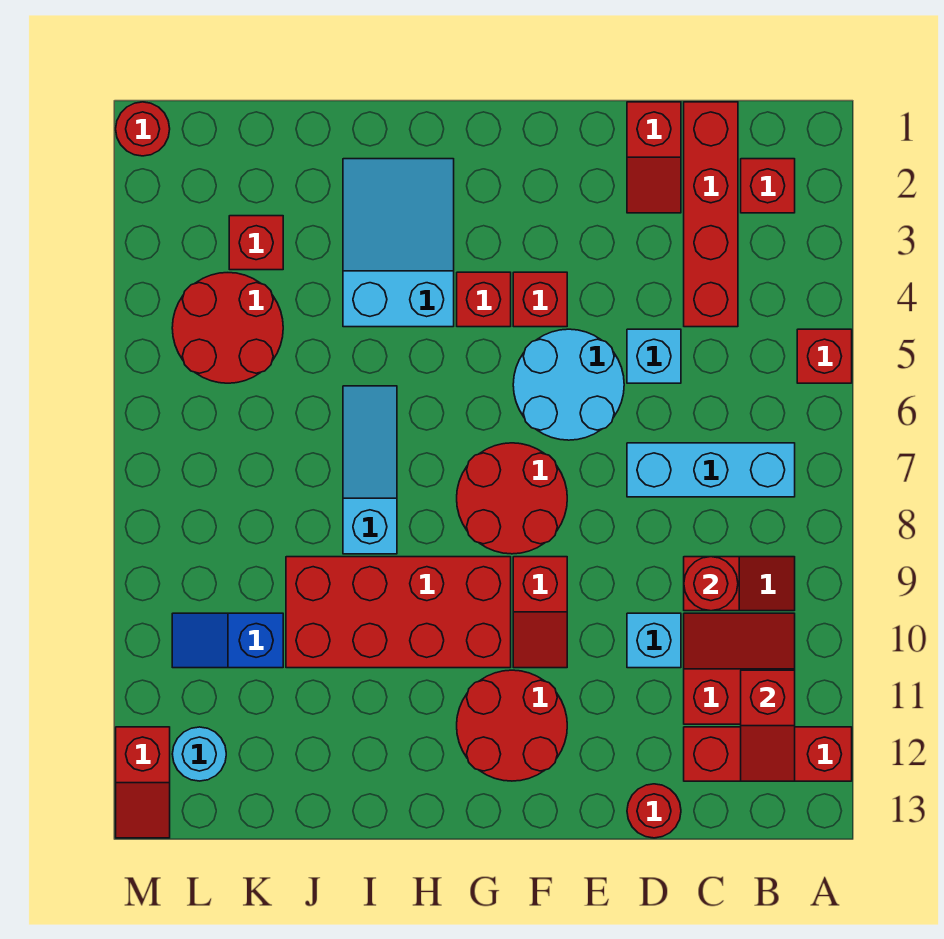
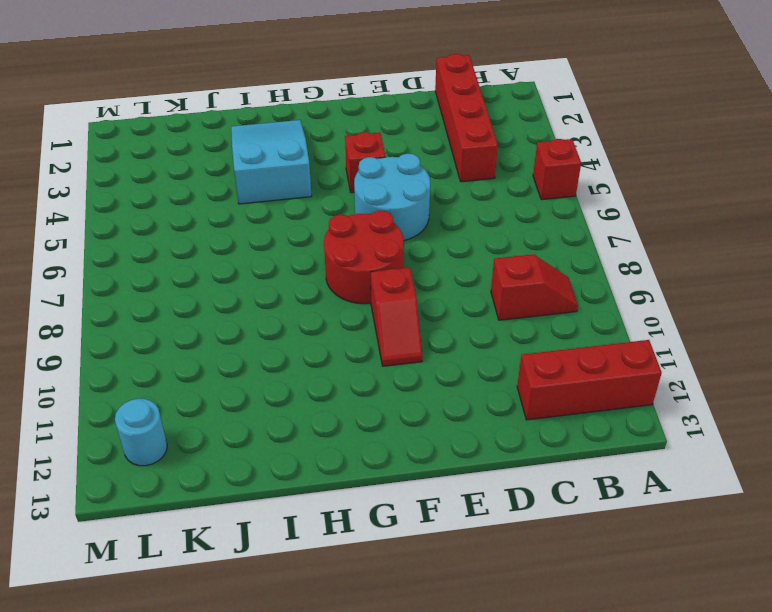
none -> red brick B2 level 1
none -> cyan brick B7:D7 level 1
none -> red slope B10:C11 level 1 top 11

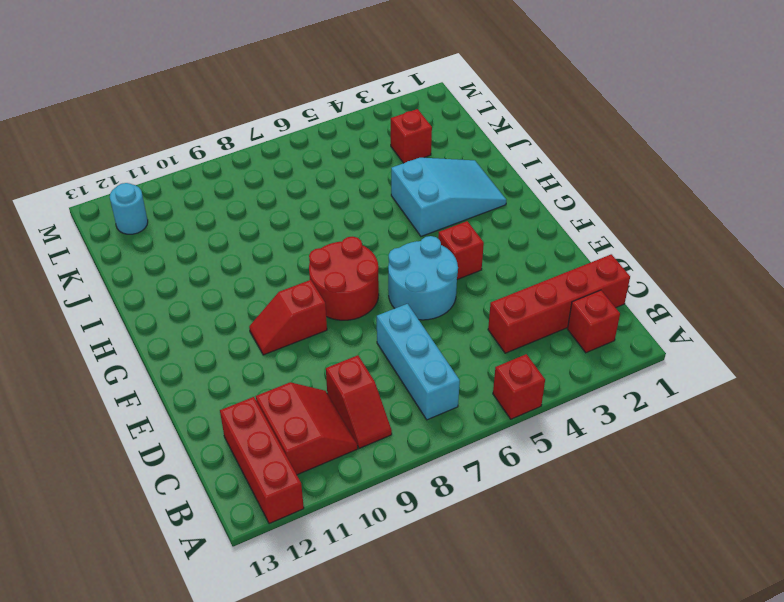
none -> red slope D1:D2 level 1 top 1
none -> cyan brick D5 level 1
none -> cyan brick D10 level 1

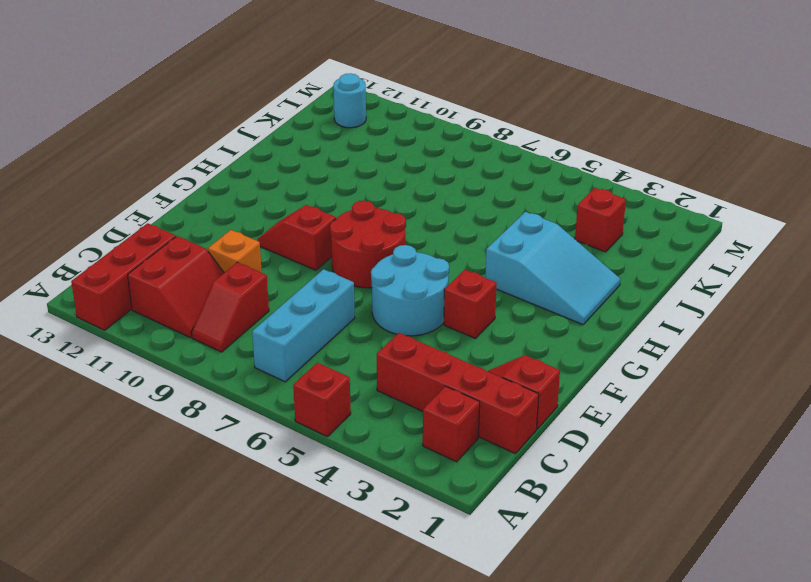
orange brick D10 level 1 -> cyan brick D10 level 1
none -> cyan brick D5 level 1
none -> red round brick D13 level 1
none -> red round brick F11:G12 level 1

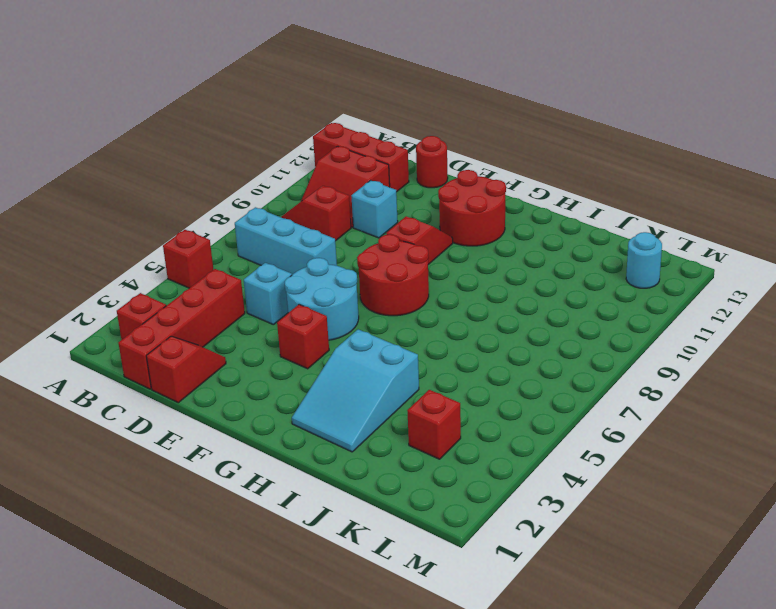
none -> red brick G4 level 1
none -> red brick G9:J10 level 1
none -> cyan slope I6:I8 level 1 top 8

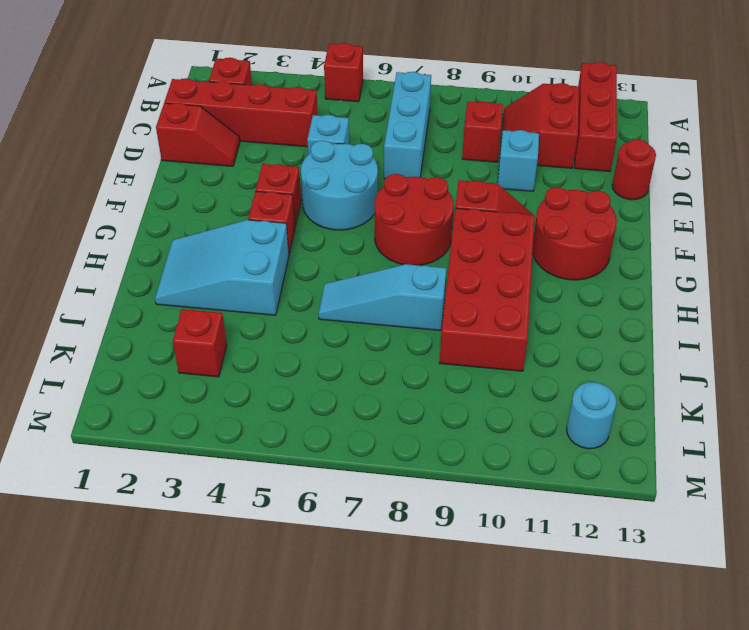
none -> red round brick K4:L5 level 1
none -> blue slope K10:L10 level 1 top K
none -> red round brick M1 level 1

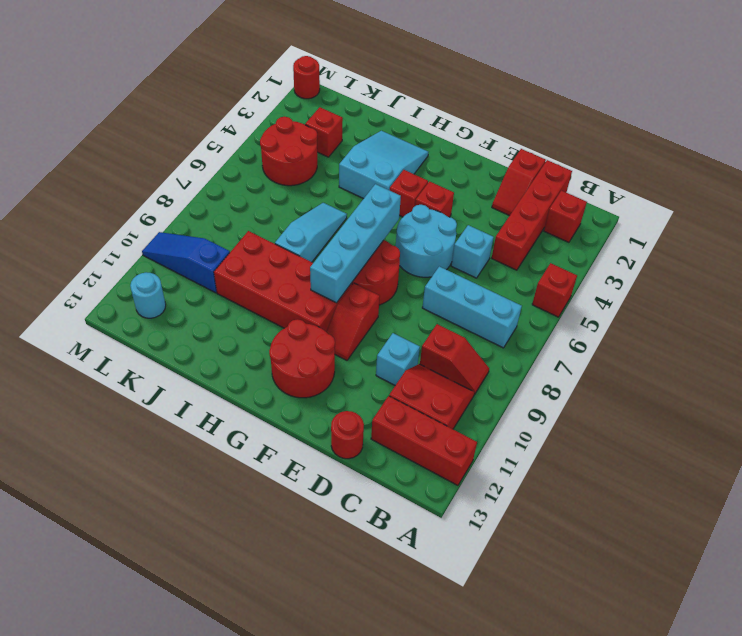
cyan brick G6:G9 level 2 -> none
blue slope K10:M10 level 1 top K -> blue slope K10:L10 level 1 top K
none -> red slope M12:M13 level 1 top 12
none -> red slope B11:B12 level 2 top 11
none -> red round brick C9 level 2

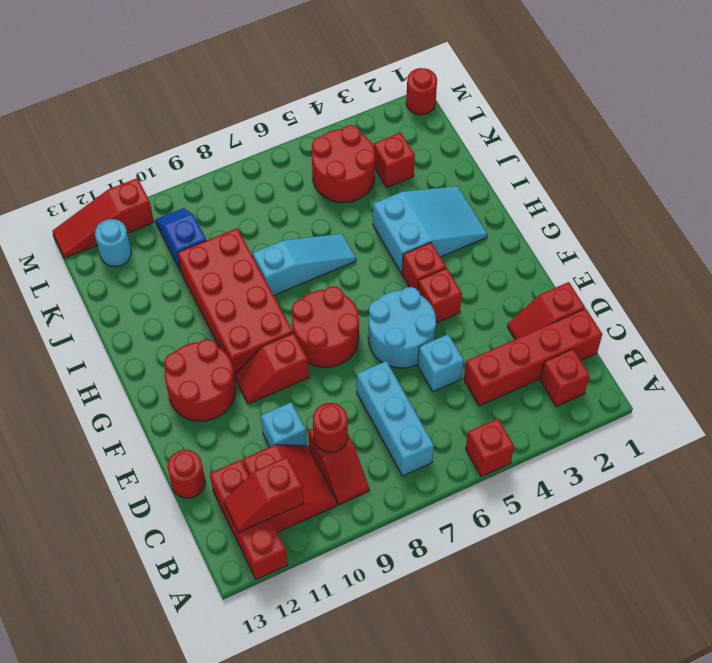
red slope M11:M13 level 1 top 11 -> red slope M12:M13 level 1 top 12

